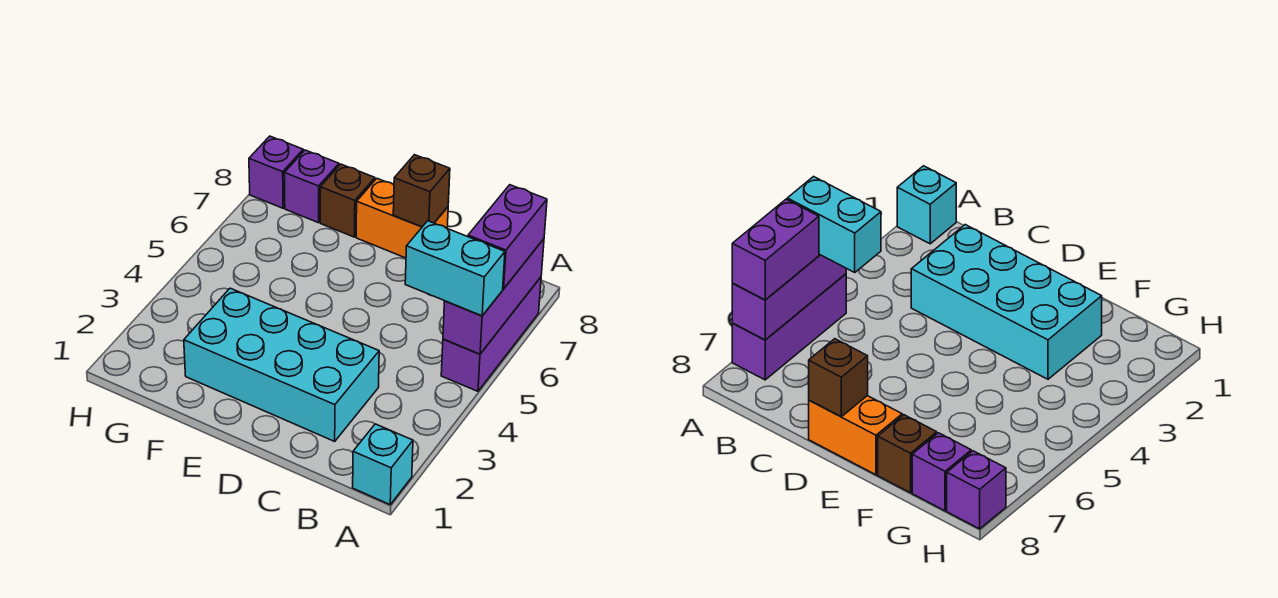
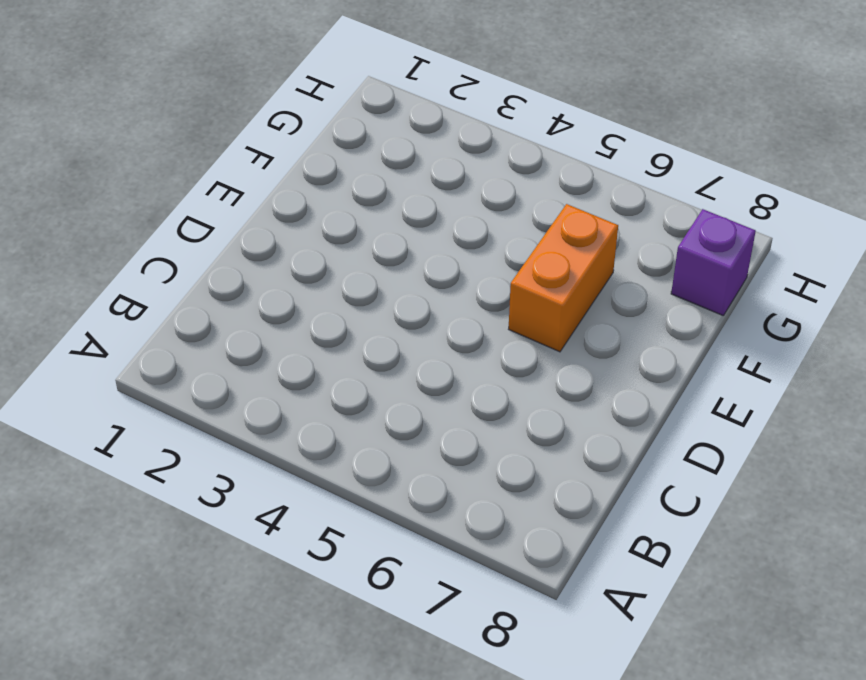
orange brick E6:F6 level 1 -> orange brick D8:E8 level 1
none -> cyan brick A1 level 1
none -> purple brick A5:A7 level 1

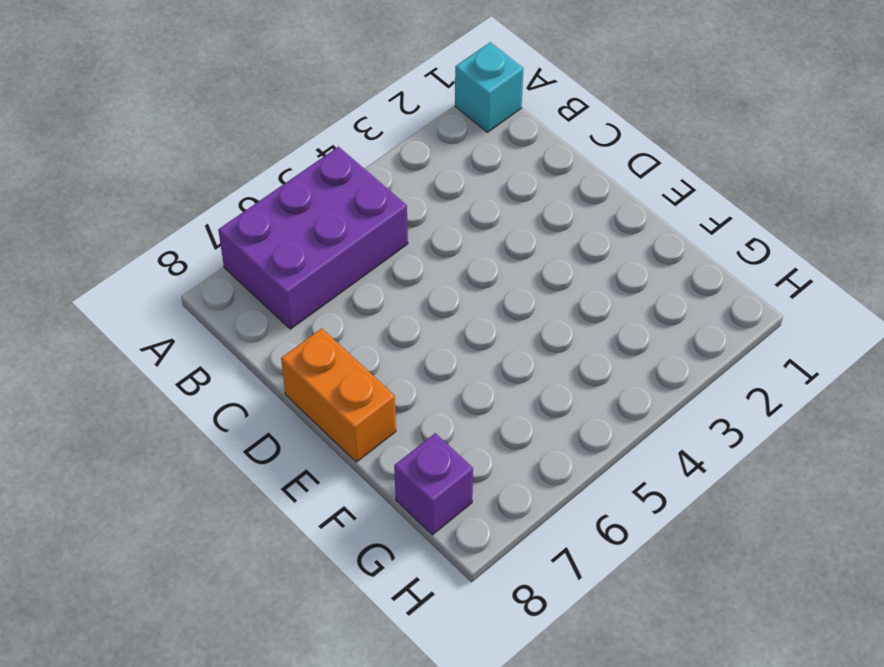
purple brick A5:B7 level 1 -> purple brick A5:A7 level 1
none -> cyan brick C2:F3 level 1
none -> brown brick F8 level 1

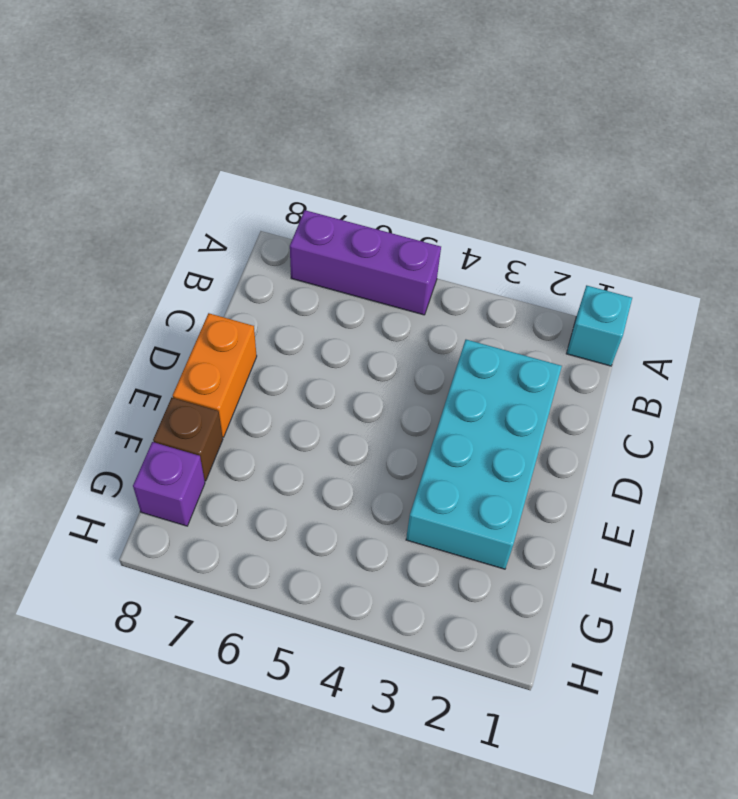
none -> purple brick H8 level 1
none -> purple brick A5:A7 level 2

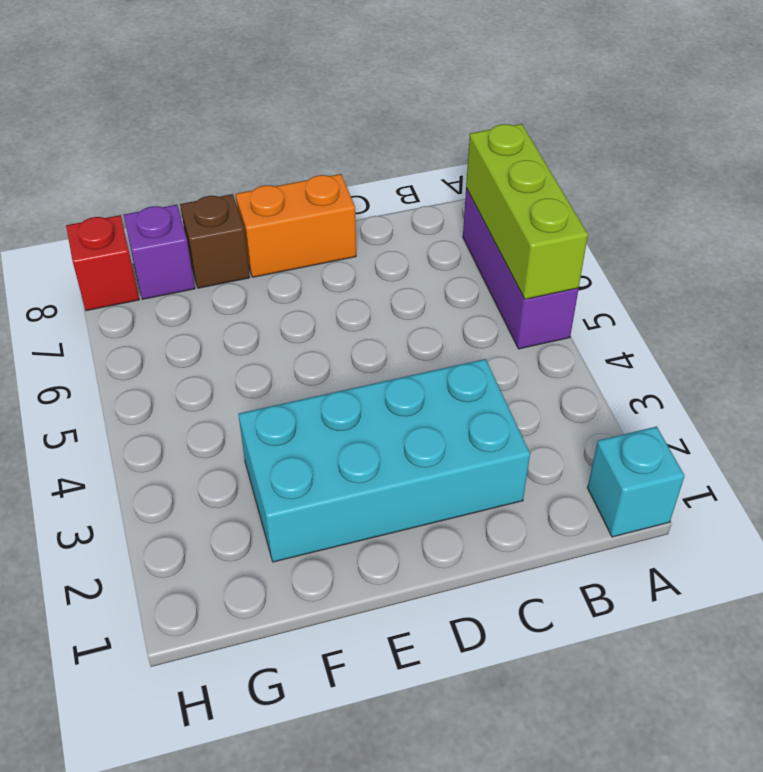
lime brick A5:A7 level 2 -> purple brick A5:A7 level 2
red brick H8 level 1 -> purple brick H8 level 1
none -> brown brick D8 level 2
none -> cyan brick A5:B5 level 3

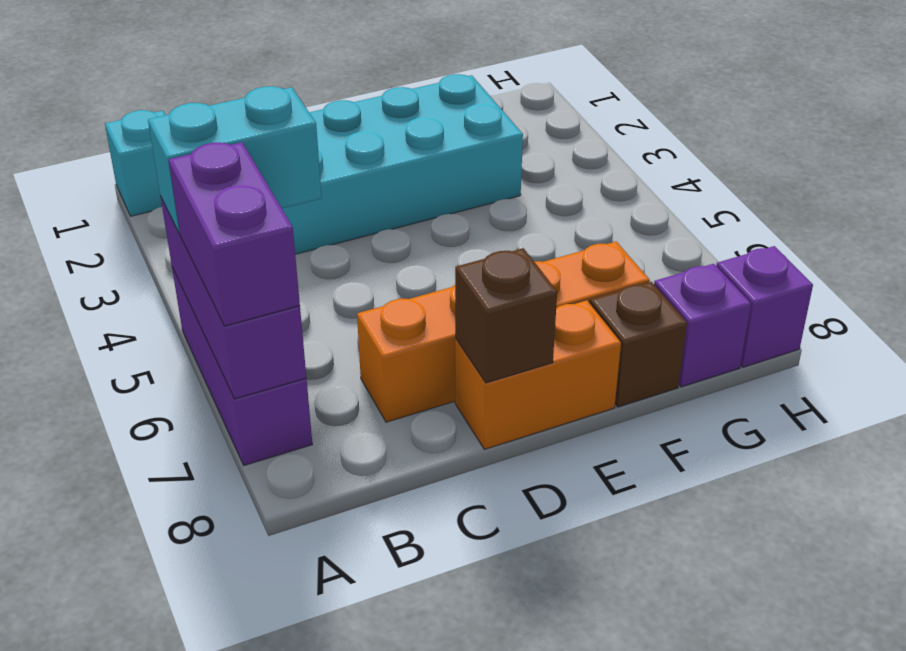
orange brick C7:F7 level 1 -> none

